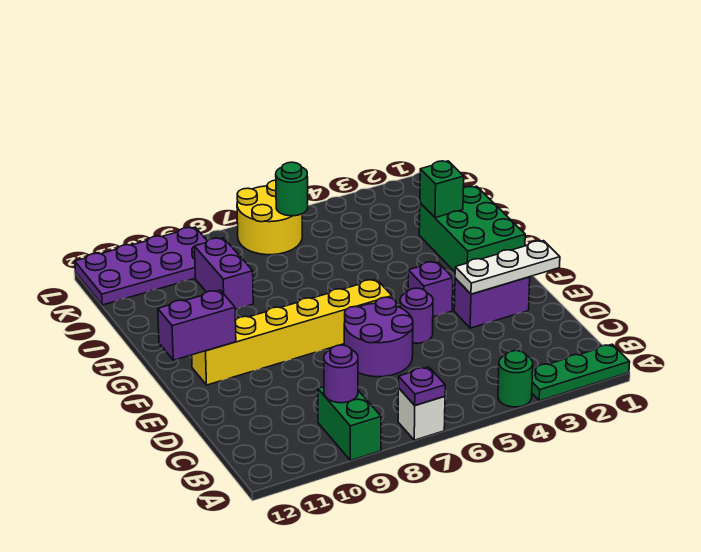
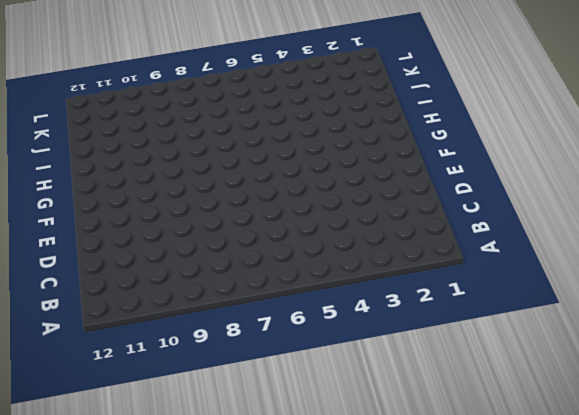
none -> green plate A1:A3 level 1
none -> green round brick A4 level 1
none -> white brick A7 level 1

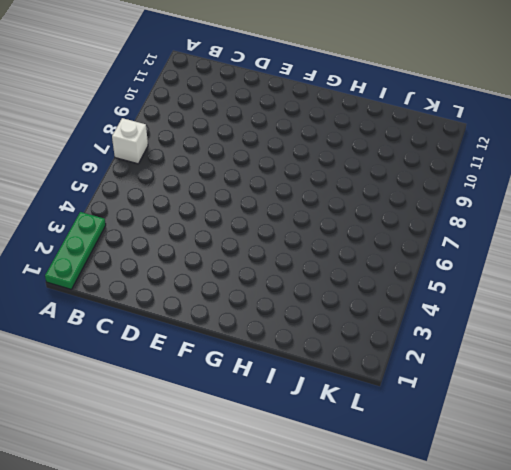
none -> green round brick A4 level 1
none -> green brick A9:B9 level 1
none -> purple round brick D6:E7 level 1

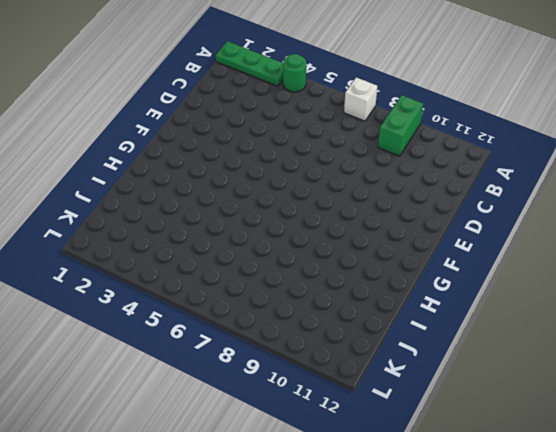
none -> purple round brick D6:E7 level 1
none -> purple brick E2:E3 level 1
none -> purple round brick E5 level 1

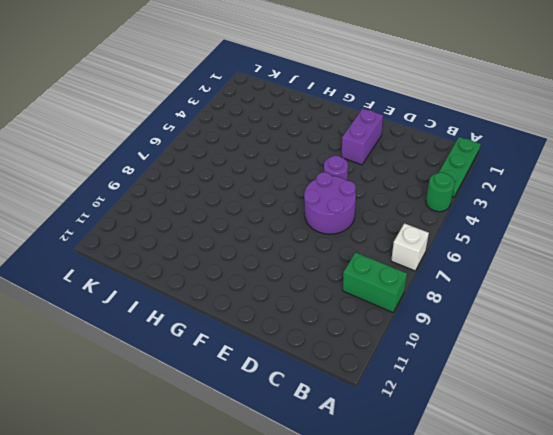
none -> purple brick F4 level 1
none -> yellow brick F6:F11 level 1
none -> green brick G1:I2 level 1

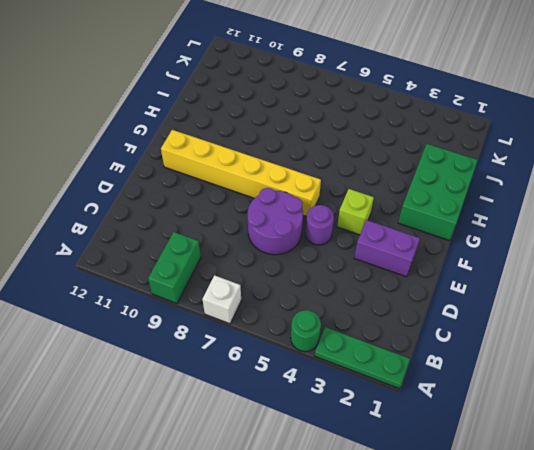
lime brick F4 level 1 -> purple brick F4 level 1
none -> purple brick I9:J9 level 1
none -> yellow round brick K6:L7 level 1
none -> purple plate K9:L12 level 1

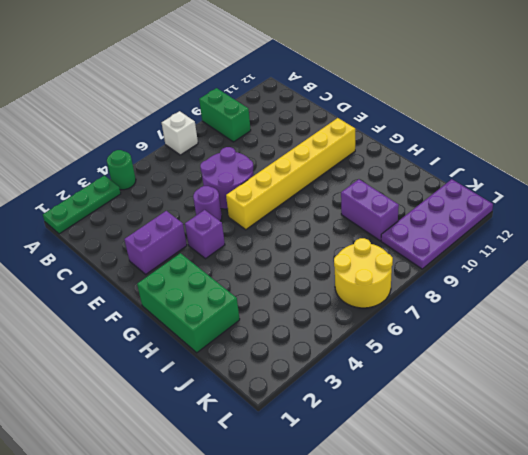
none -> purple plate A7 level 2
none -> purple round brick B9 level 2
none -> white plate E1:E3 level 2

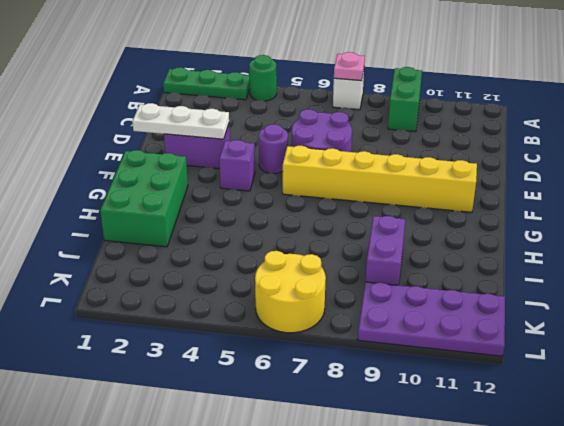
pink plate A7 level 2 -> purple plate A7 level 2
none -> purple round brick B9 level 2
none -> purple brick F11:F12 level 2
none -> green brick I2 level 2

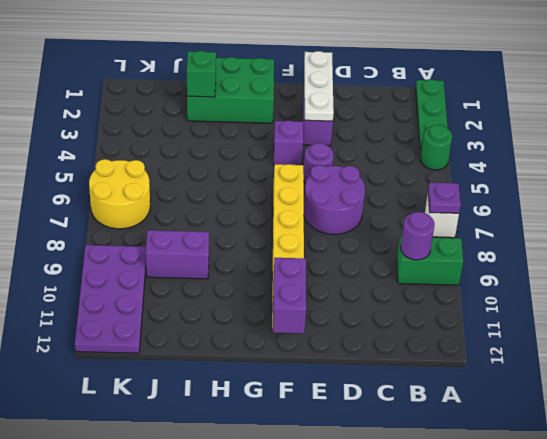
none -> green round brick K6 level 2

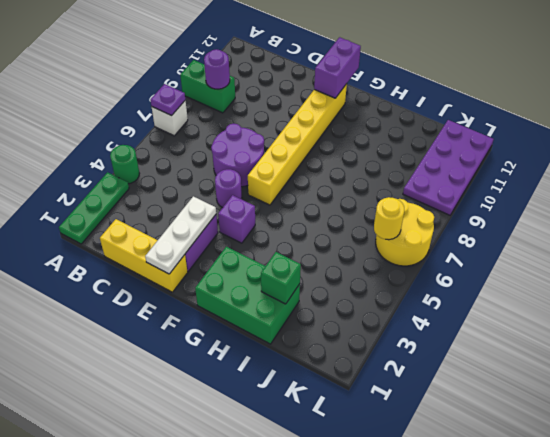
yellow brick C1:E1 level 1 -> none
yellow round brick K6 level 2 -> green round brick K6 level 2
none -> purple brick I9:J9 level 1

